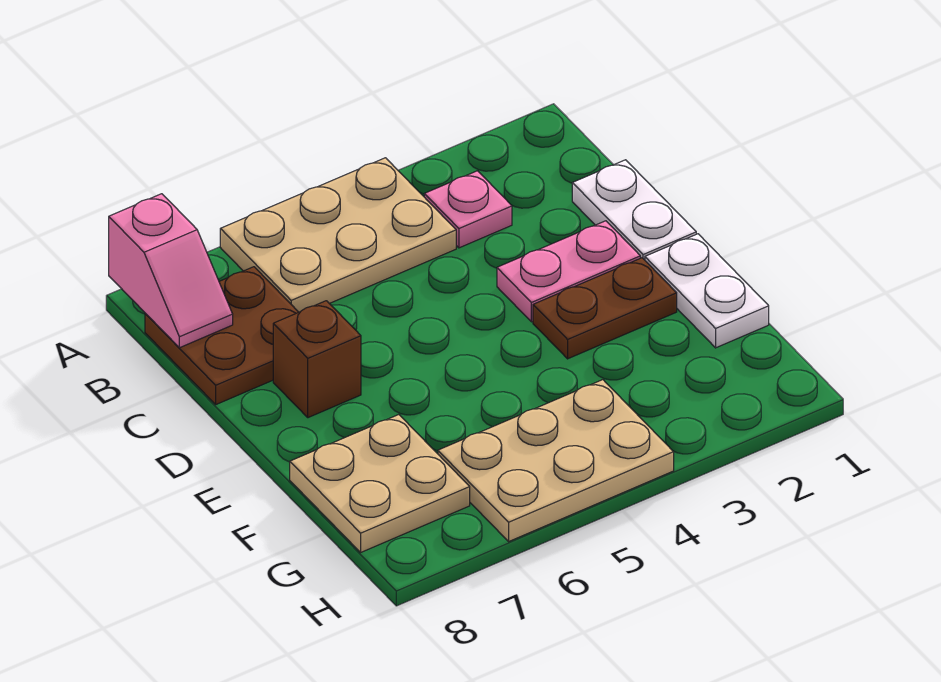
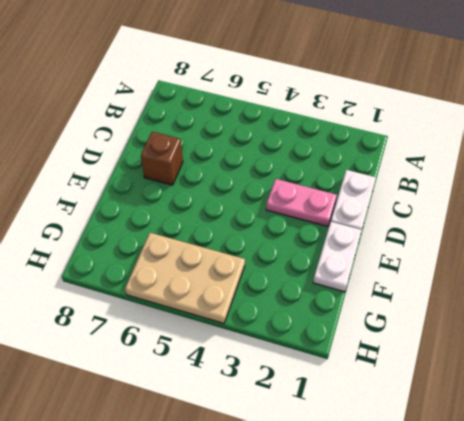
none -> tan plate A4:B6 level 1
none -> pink plate B3 level 1

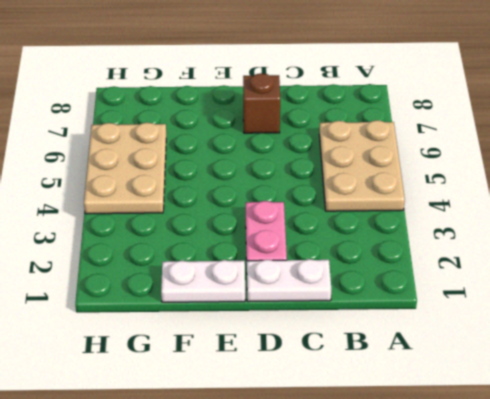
none -> pink plate B3 level 1
none -> brown plate B7:C8 level 1

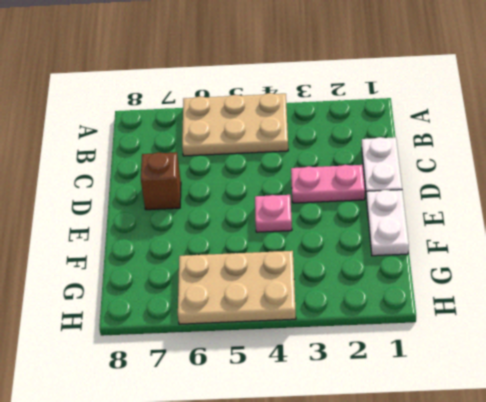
pink plate E4 level 1 -> pink plate B3 level 1
none -> brown plate B7:C8 level 1
none -> brown plate E2:E3 level 1

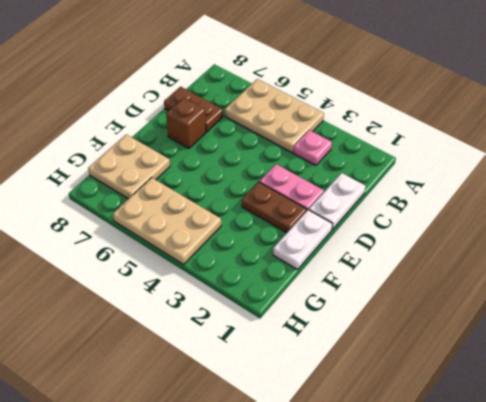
brown plate C7:C8 level 1 -> brown plate B7:C8 level 1
none -> pink slope A8:B8 level 2 top A

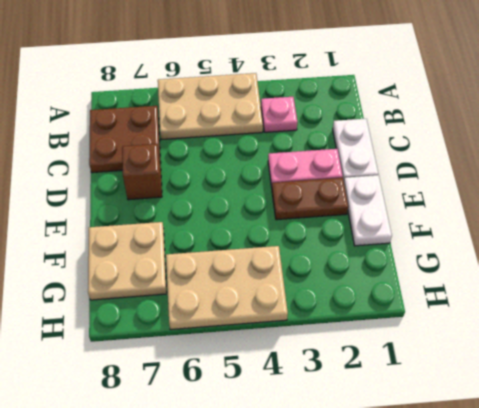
none -> pink slope A8:B8 level 2 top A

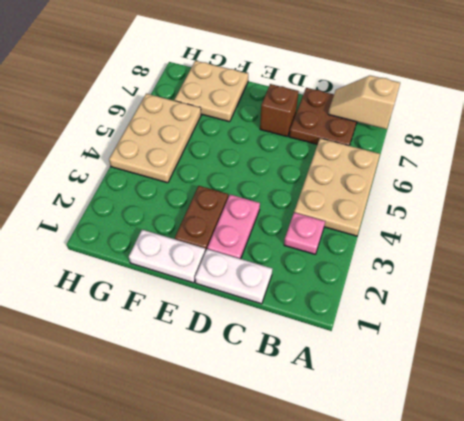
tan slope A8:B8 level 2 top A -> pink slope A8:B8 level 2 top A

